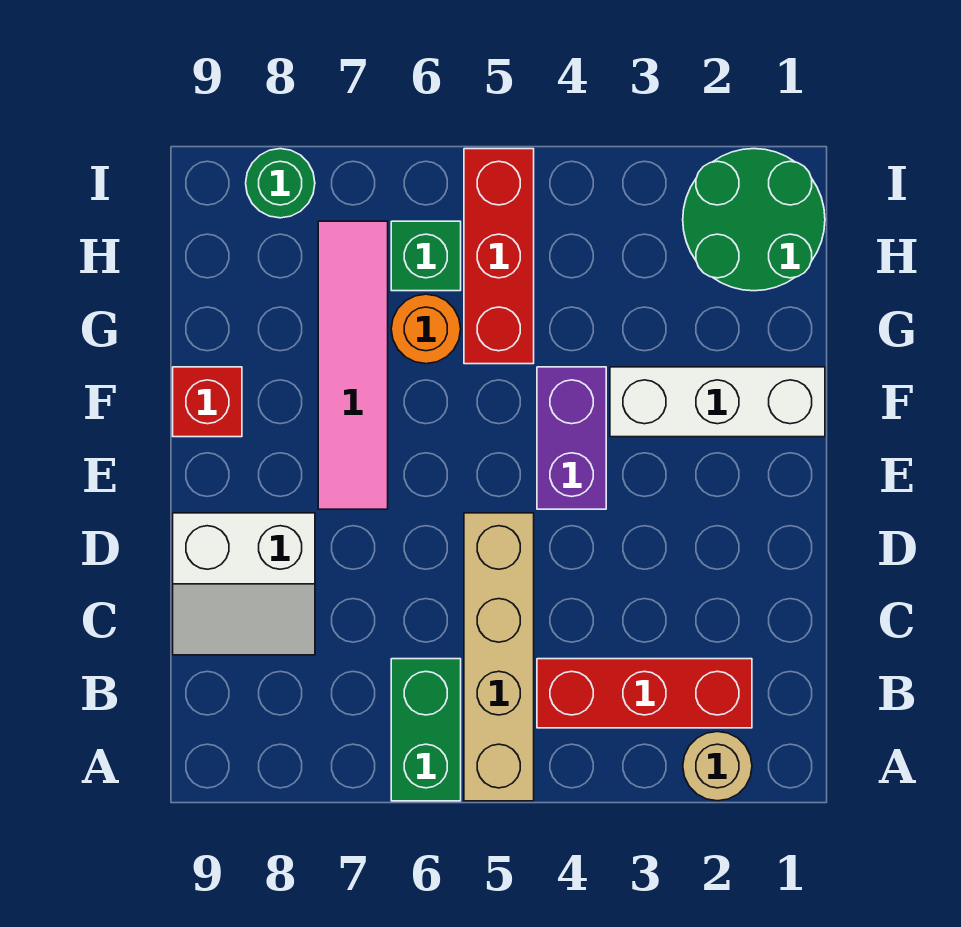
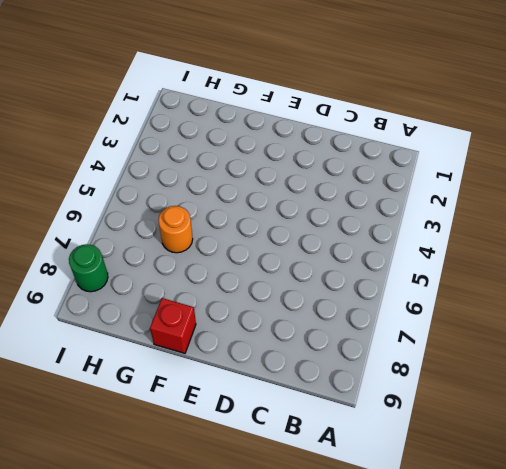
none -> tan round brick A2 level 1
none -> tan brick A5:D5 level 1
none -> green brick A6:B6 level 1

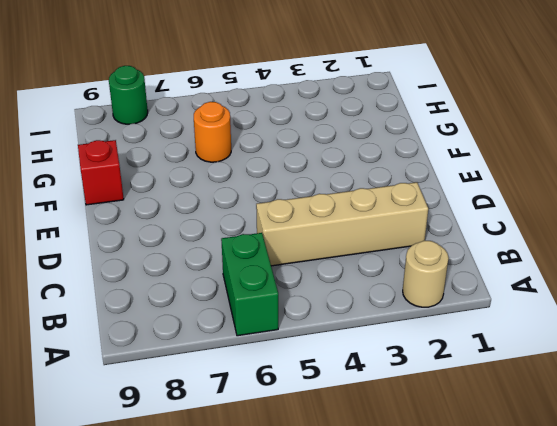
tan brick C2:C5 level 1 -> tan brick A5:D5 level 1
none -> red brick B2:B4 level 1
none -> white slope C8:D9 level 1 top D
none -> purple brick E4:F4 level 1

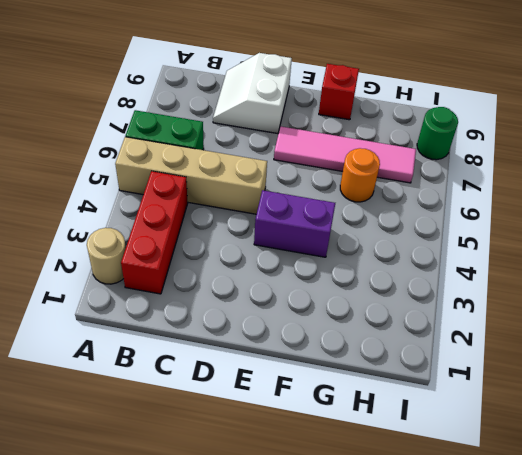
none -> white brick F1:F3 level 1
none -> red brick G5:I5 level 1
none -> green round brick H1:I2 level 1

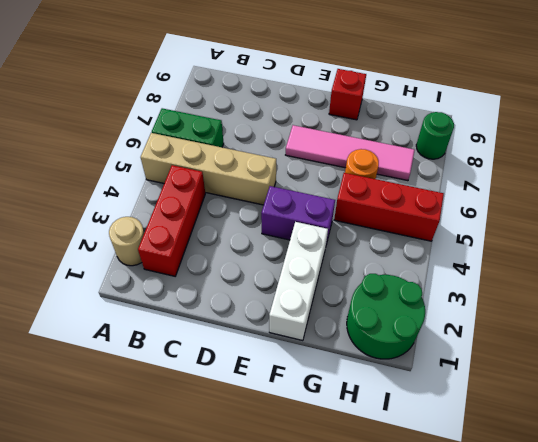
none -> white slope C8:D9 level 1 top D
none -> green brick H6 level 1

